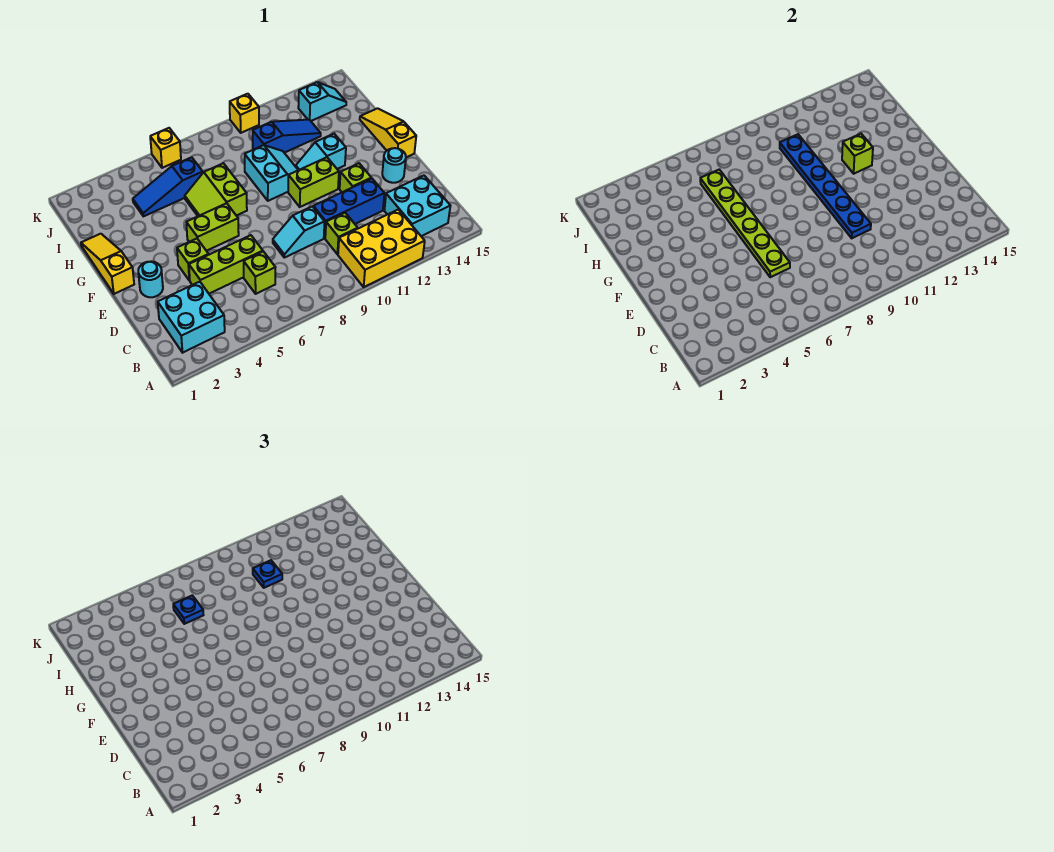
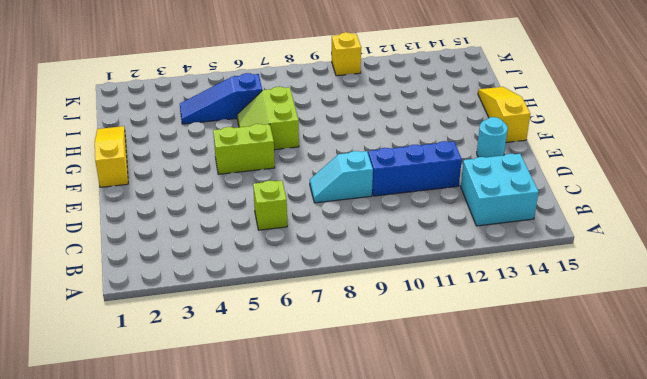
none -> yellow brick A10:B12 level 1
none -> cyan brick B2:C3 level 1
none -> lime brick C10 level 1

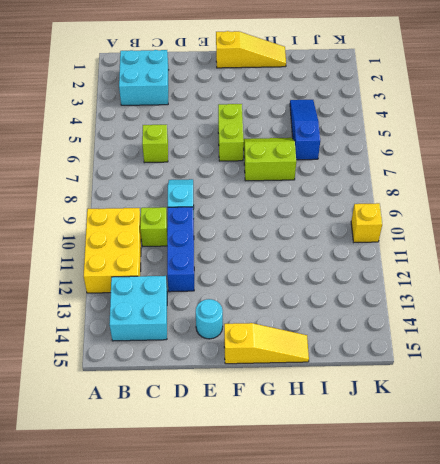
none -> lime brick D4:D6 level 1
none -> cyan round brick E2 level 1
none -> lime brick E4 level 1

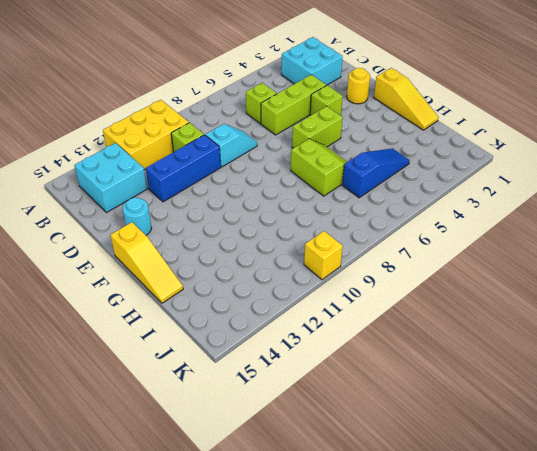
yellow round brick E2 level 1 -> cyan round brick E2 level 1
none -> lime brick E12 level 1
none -> lime brick F10:F11 level 1
none -> cyan slope G9:H10 level 1 top 9

